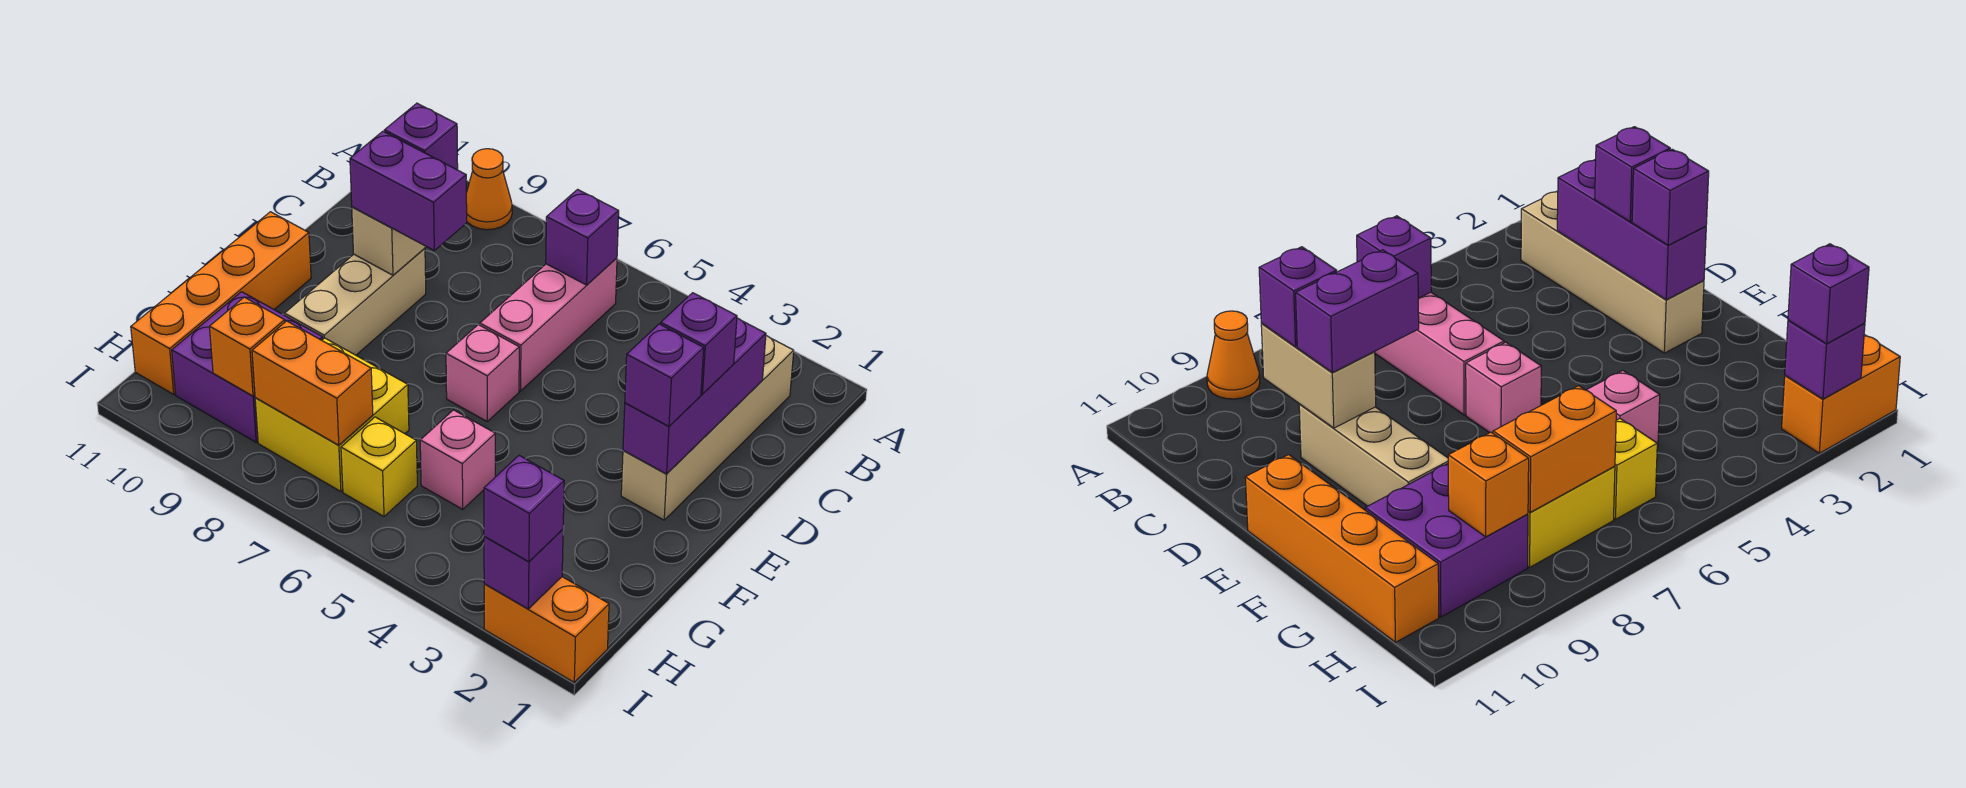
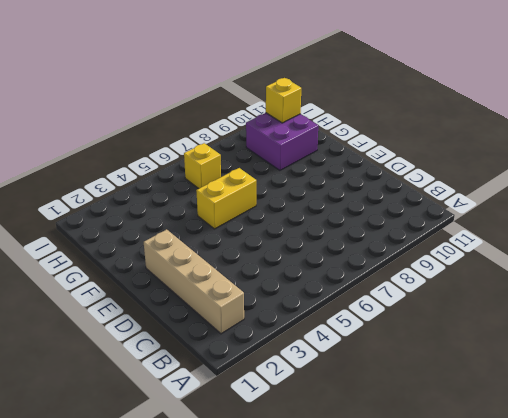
yellow brick F5:F6 level 1 -> none
yellow brick H10 level 2 -> none
none -> orange cone A9 level 1
none -> pink brick B6:D6 level 1
none -> tan brick D9:F9 level 1

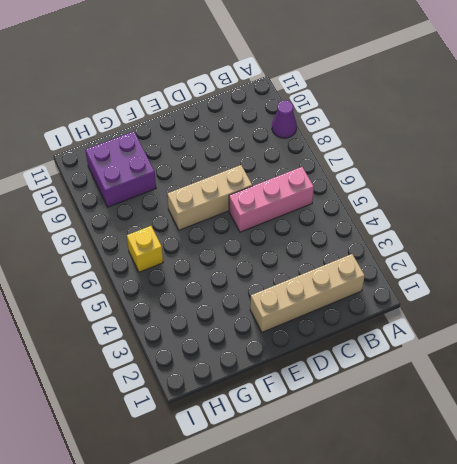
purple cone A9 level 1 -> orange cone A9 level 1
tan brick D7:F7 level 1 -> tan brick D9:F9 level 1
none -> pink brick E6 level 1
none -> orange brick E11:H11 level 1
none -> pink brick G5 level 1

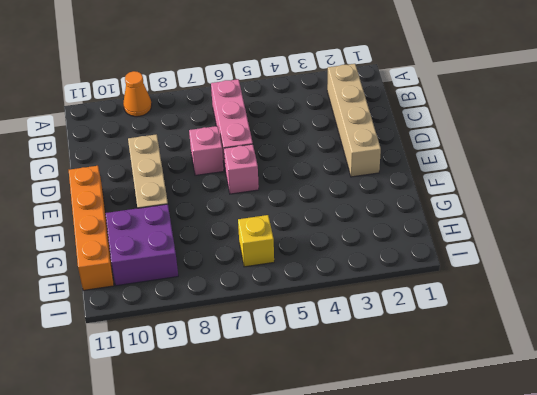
pink brick D7 level 1 -> pink brick G5 level 1
none -> yellow brick G7:H8 level 1
none -> orange brick I1:I2 level 1
none -> purple brick B6 level 2

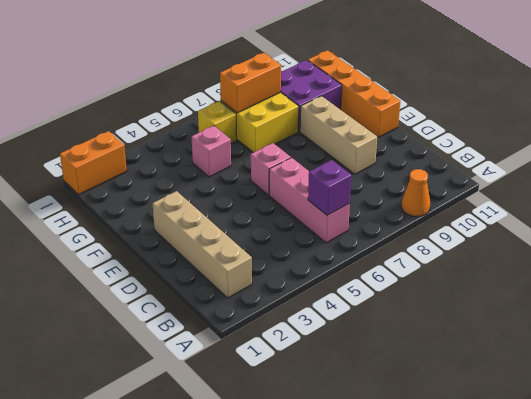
none -> purple brick C2:E2 level 2
none -> tan brick C9:D9 level 2
none -> orange brick H9 level 2

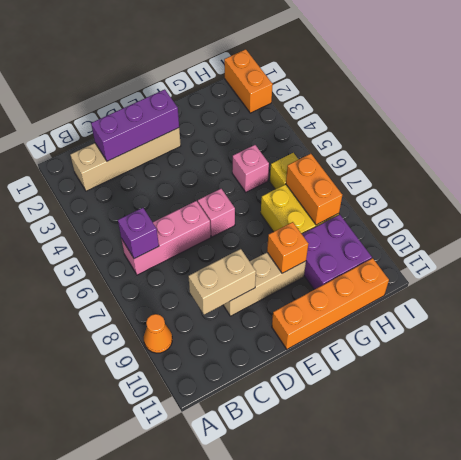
orange brick F9 level 2 -> orange brick H9 level 2
none -> purple brick I2 level 2
none -> purple brick C9 level 3
none -> purple brick D2 level 3

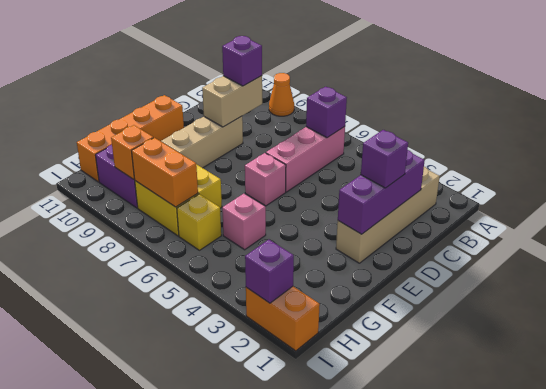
none -> purple brick D8:D9 level 3
none -> purple brick E2 level 3
none -> purple brick I2 level 3

